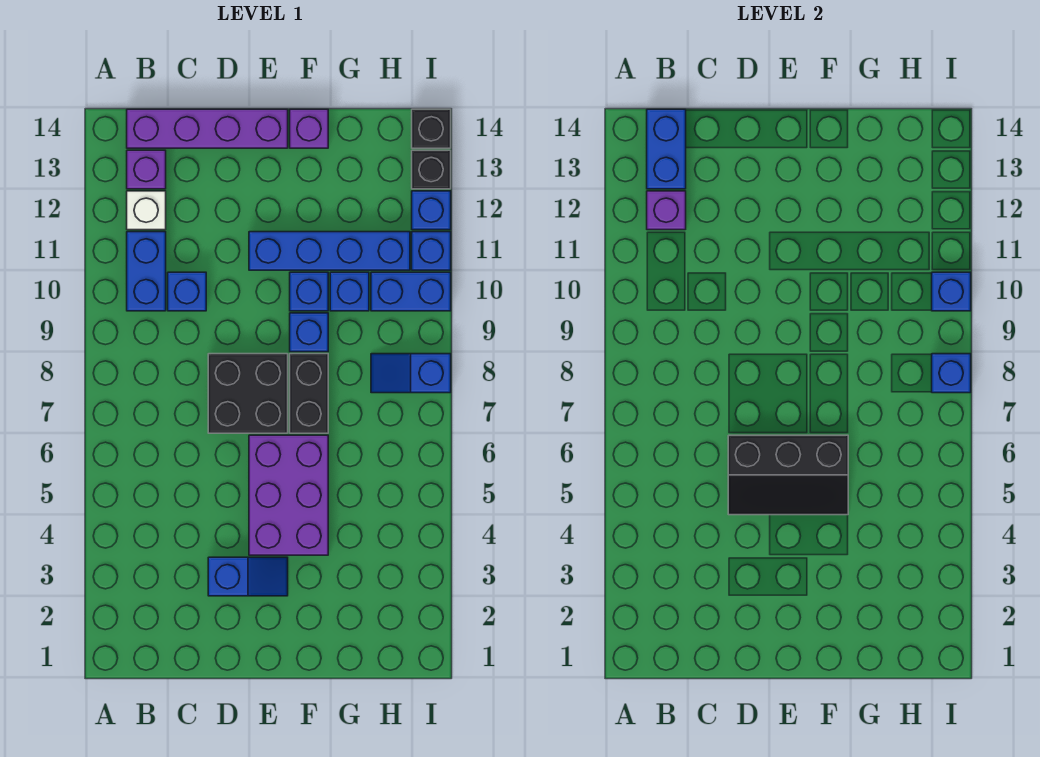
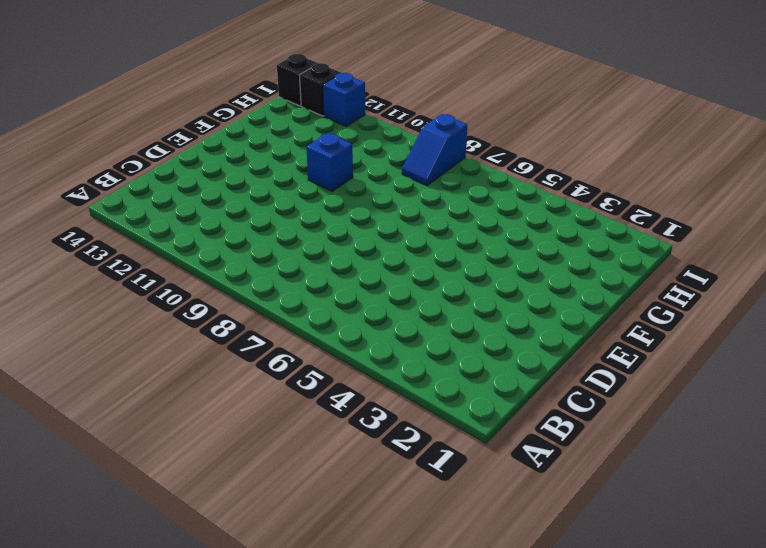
none -> blue brick B10:B11 level 1
none -> white brick B12 level 1
none -> purple brick B13 level 1

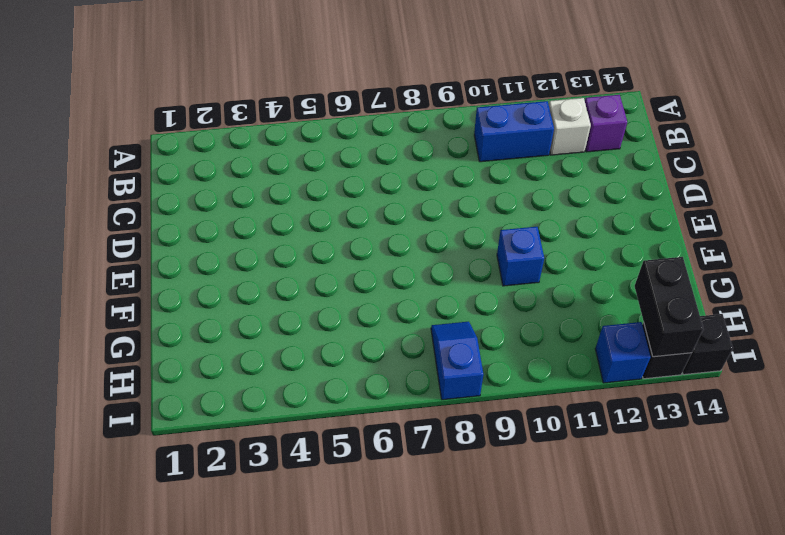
black brick H13:I13 level 2 -> black brick F7:F8 level 1
none -> purple brick B14:E14 level 1
none -> blue brick C10 level 1
none -> blue slope D3:E3 level 1 top D

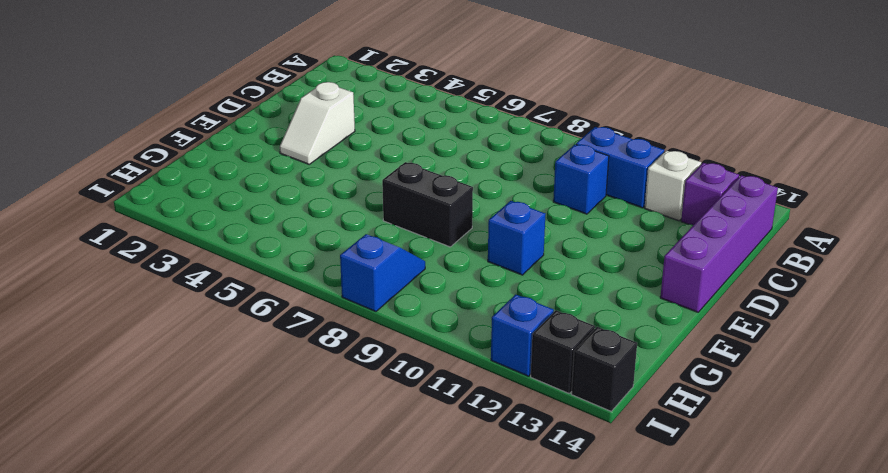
white slope D3:E3 level 1 top D -> blue slope D3:E3 level 1 top D
none -> black brick D7:E8 level 1
none -> purple brick E4:F6 level 1
none -> blue brick E11:H11 level 1

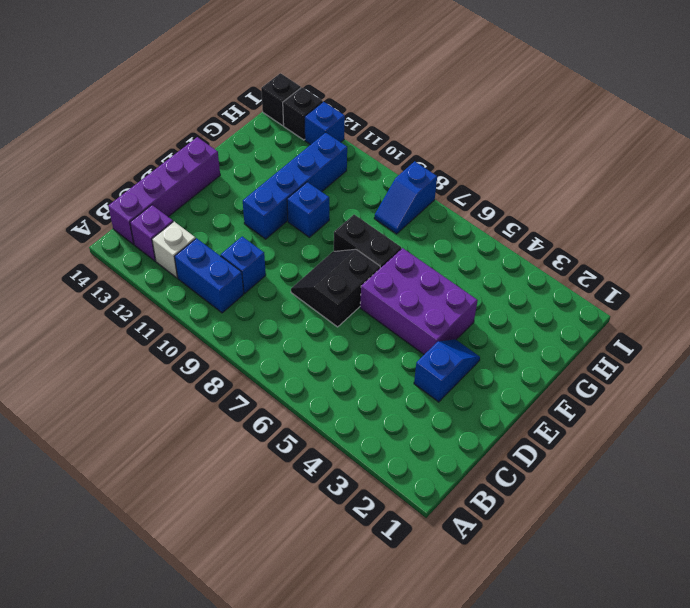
black slope D7:E8 level 1 top 7 -> black brick D7:E8 level 1
none -> blue brick F9 level 1
none -> purple brick F14 level 1
none -> blue brick G10 level 1

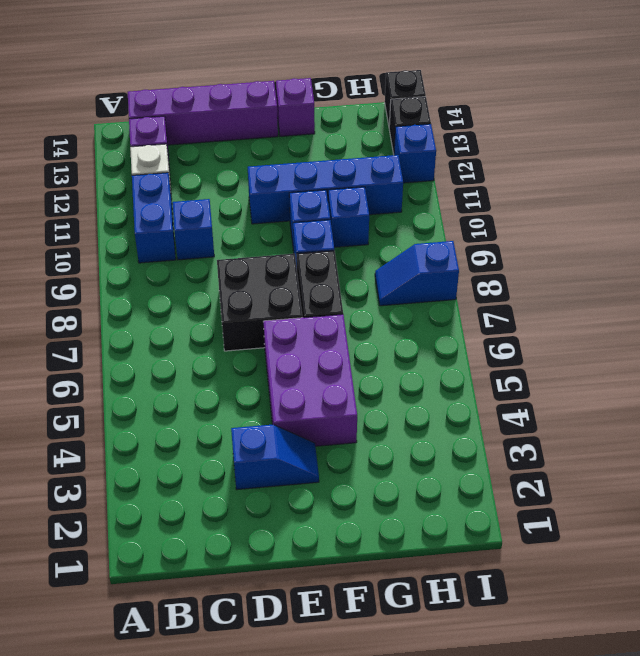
none -> blue brick H10:I10 level 1
none -> blue brick I11 level 1
none -> purple brick B12 level 2

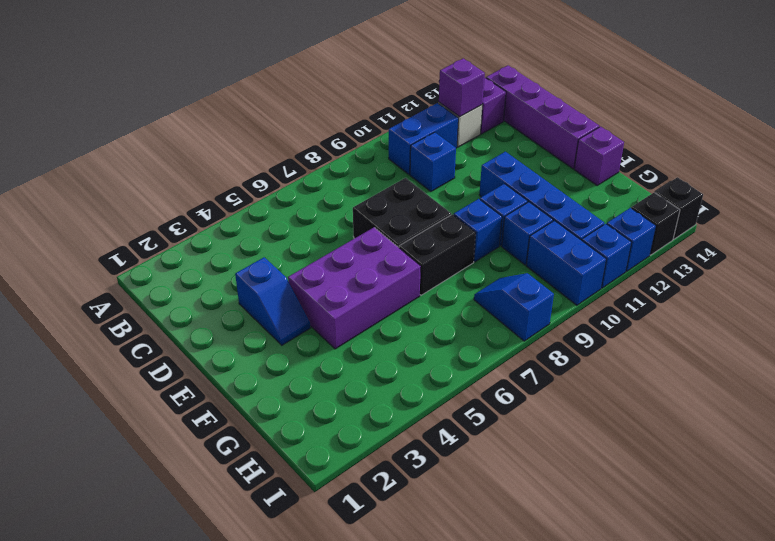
none -> blue brick B13:B14 level 2
none -> black slope D5:F6 level 2 top 6
none -> blue brick I8 level 2

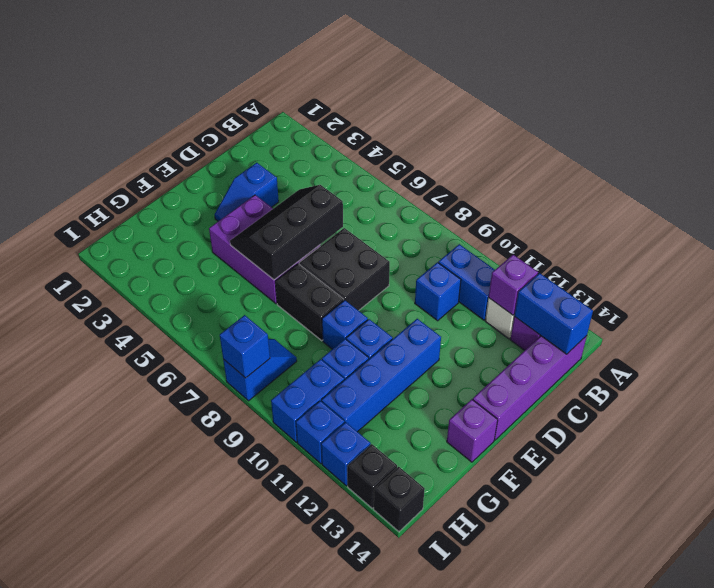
none -> blue brick I10 level 2

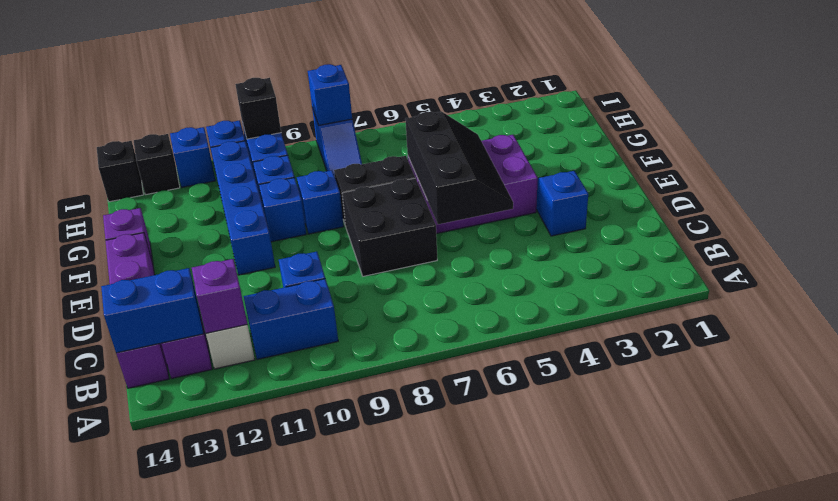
black brick I10 level 2 -> blue brick I10 level 2

